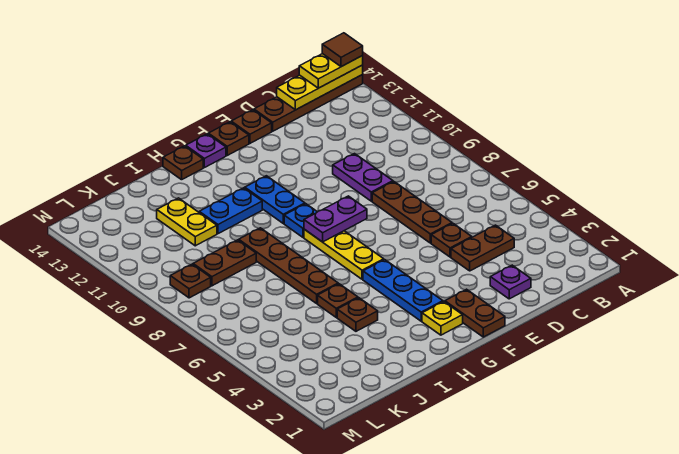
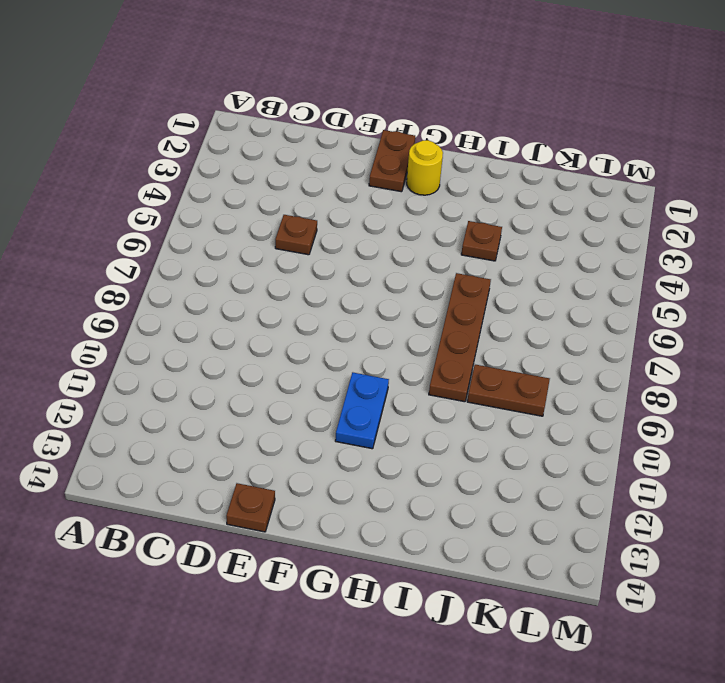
yellow round brick G2 level 1 -> yellow plate G2 level 1
none -> brown plate A14:D14 level 1
none -> brown plate C4:D4 level 1
none -> purple plate D2 level 1

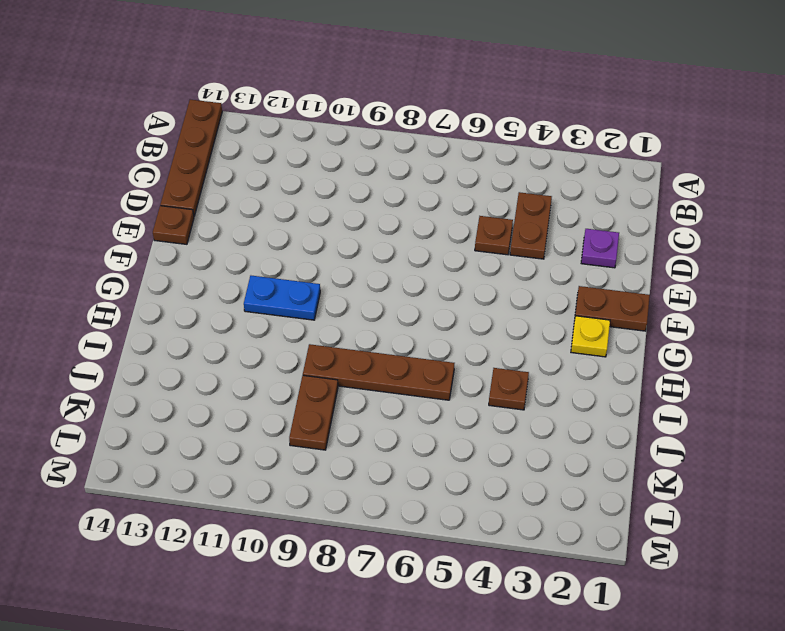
none -> brown plate D6:D8 level 1
none -> purple plate D9:D10 level 1
none -> brown plate F14 level 1

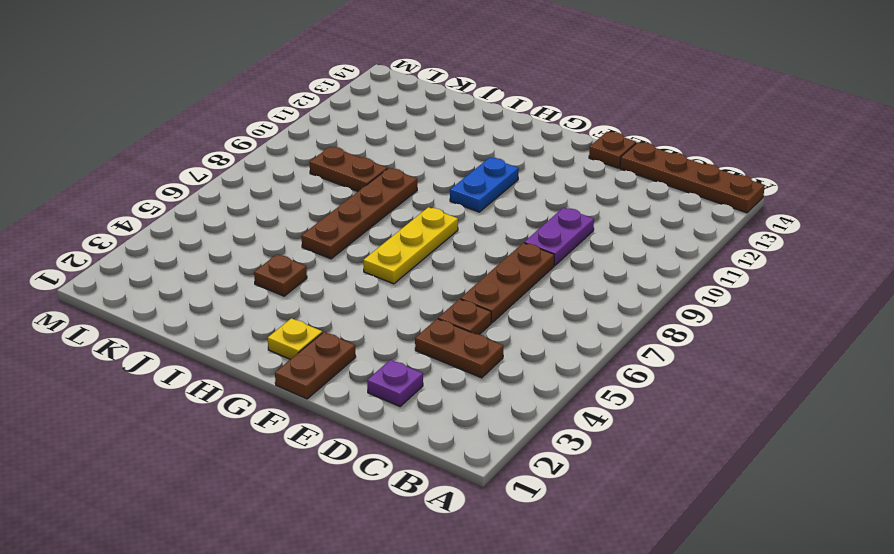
none -> brown plate F14 level 1
none -> blue plate G3:G5 level 1
none -> blue plate G9 level 1

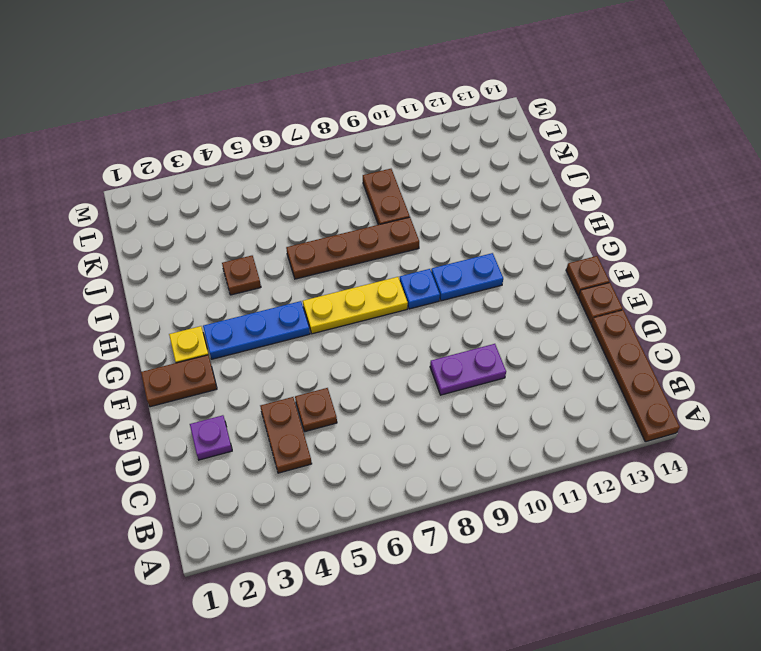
none -> brown plate D6:D8 level 1
none -> purple plate G14 level 1
none -> blue plate H11:I11 level 1

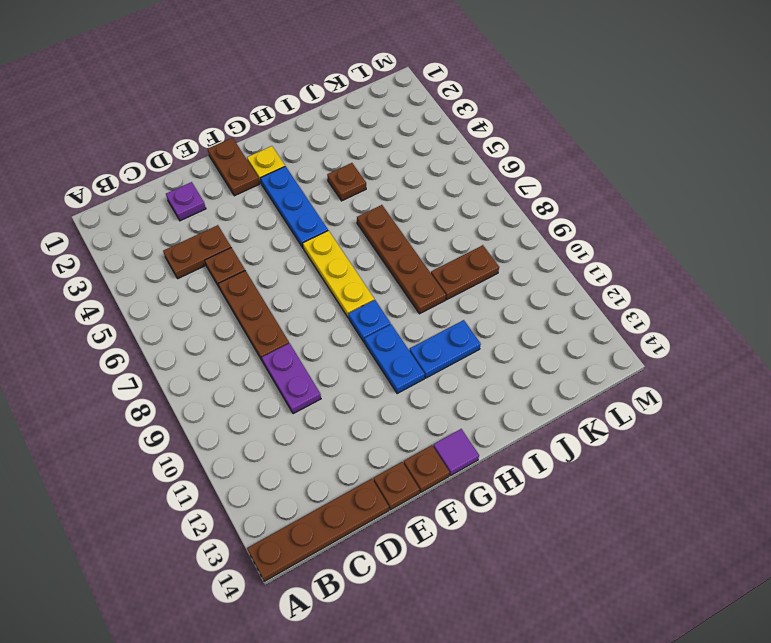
purple tile G14 level 1 -> purple plate G14 level 1
none -> brown plate H14 level 1
none -> brown plate I5 level 1
none -> yellow plate J11:J12 level 1

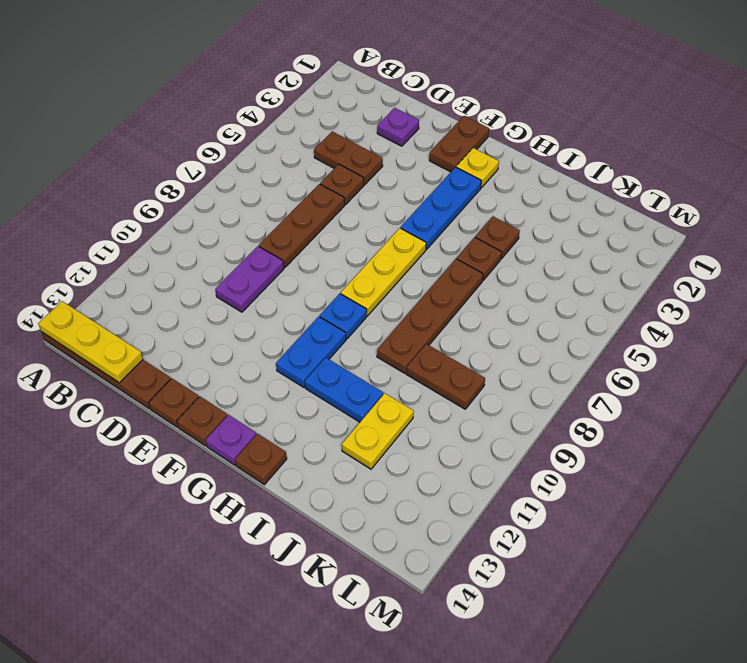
none -> brown plate L9 level 1
none -> purple plate F8:G8 level 2
none -> yellow plate A14:B14 level 3

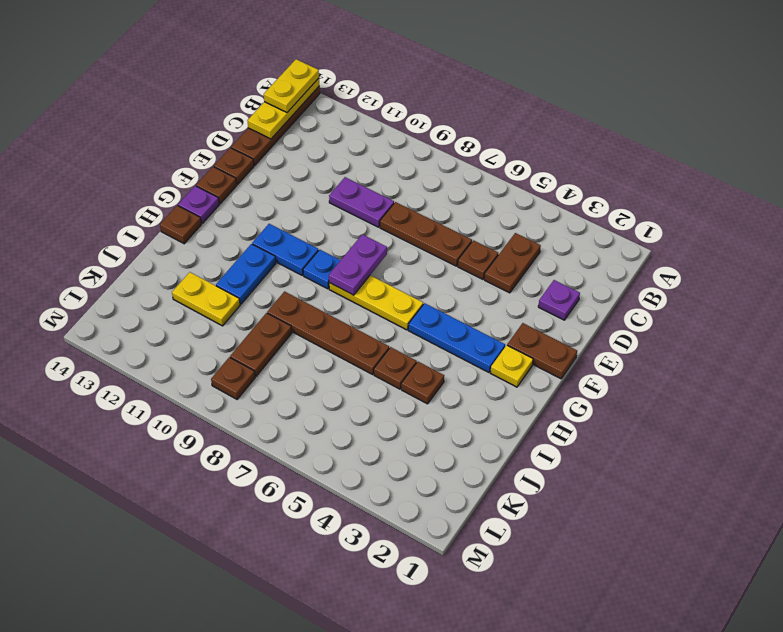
none -> brown tile A14 level 4

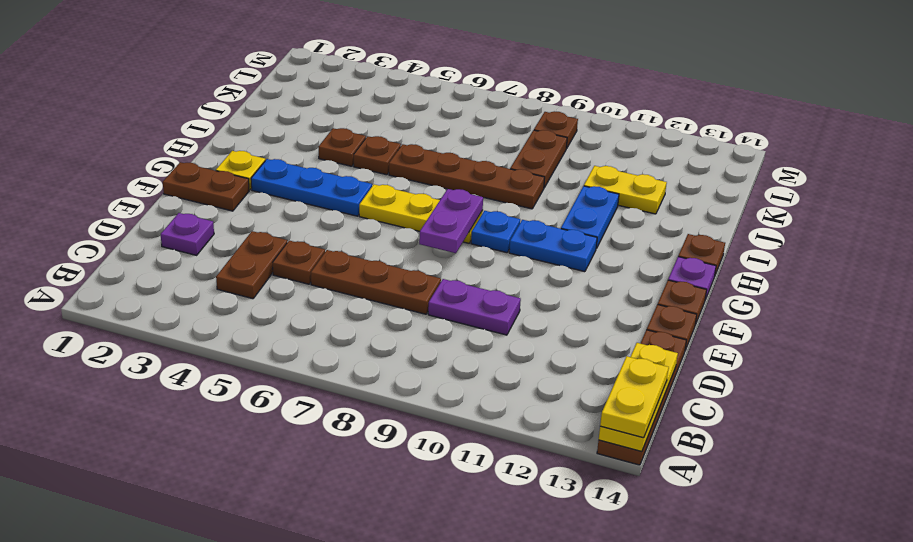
none -> brown tile A14 level 4

